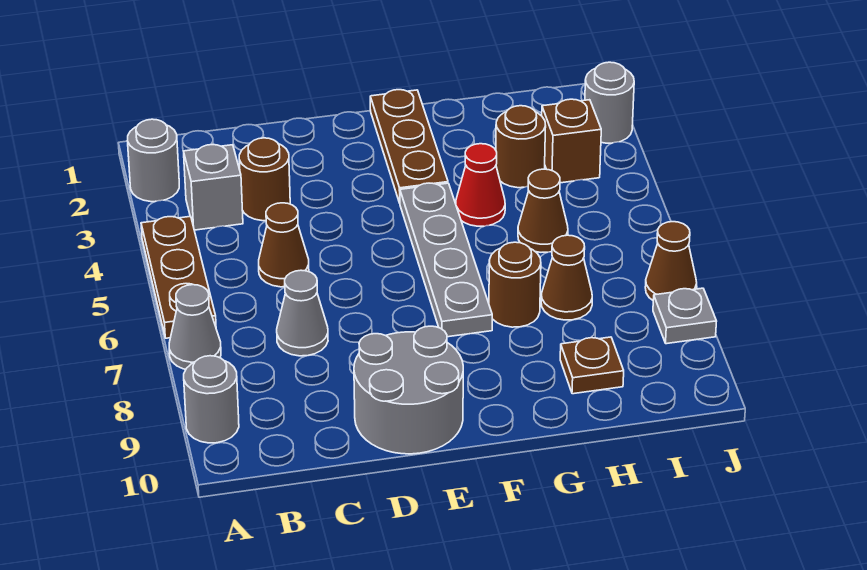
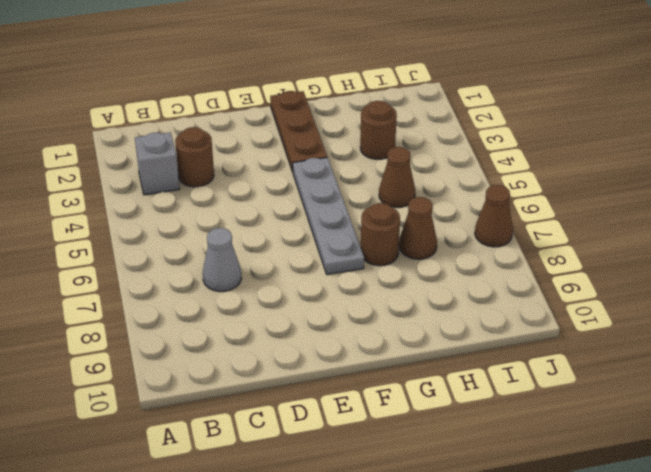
none -> grey round brick A2 level 1
none -> brown plate A4:A6 level 1
none -> grey cone A7 level 1

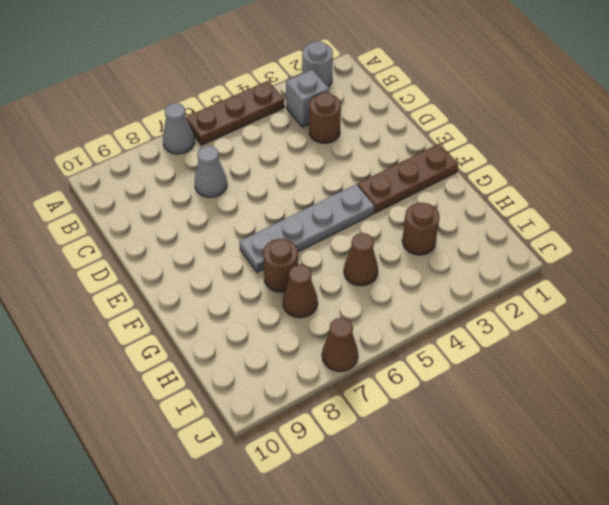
none -> grey round brick A9 level 1
none -> brown cone C5 level 1
none -> grey round brick D9:E10 level 1

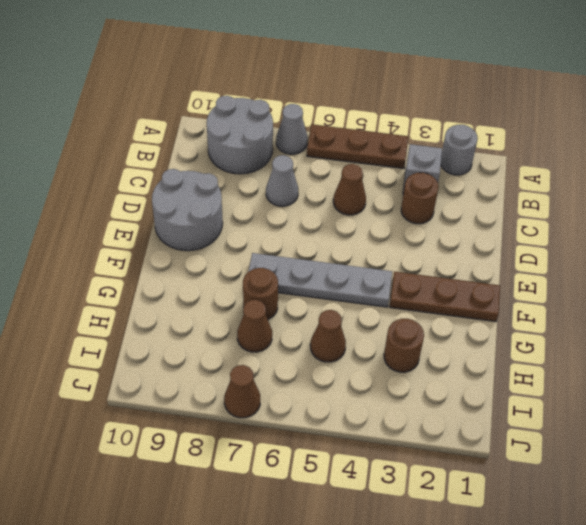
grey round brick A8:B9 level 1 -> grey round brick A9 level 1
none -> red cone G4 level 1
none -> brown plate H9 level 1
none -> brown brick I3 level 1

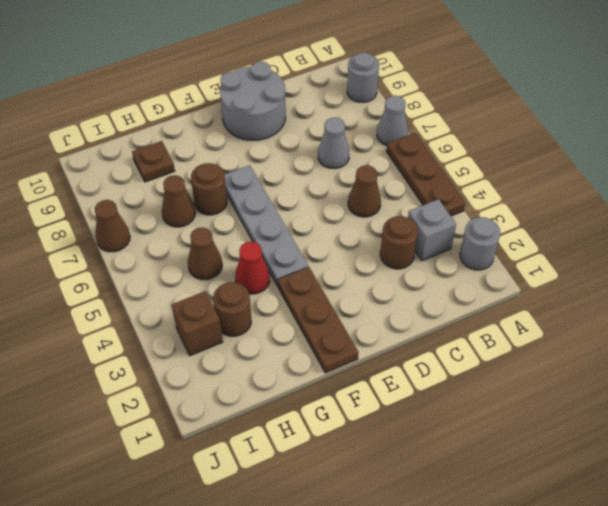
none -> grey round brick J2 level 1
none -> grey plate J8 level 1

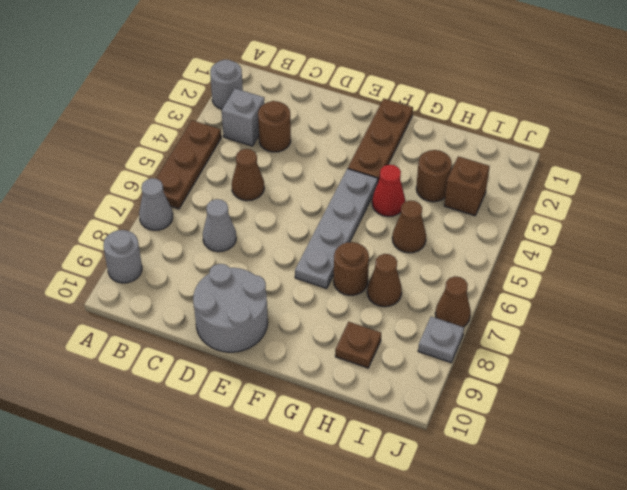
none -> grey round brick J2 level 1

